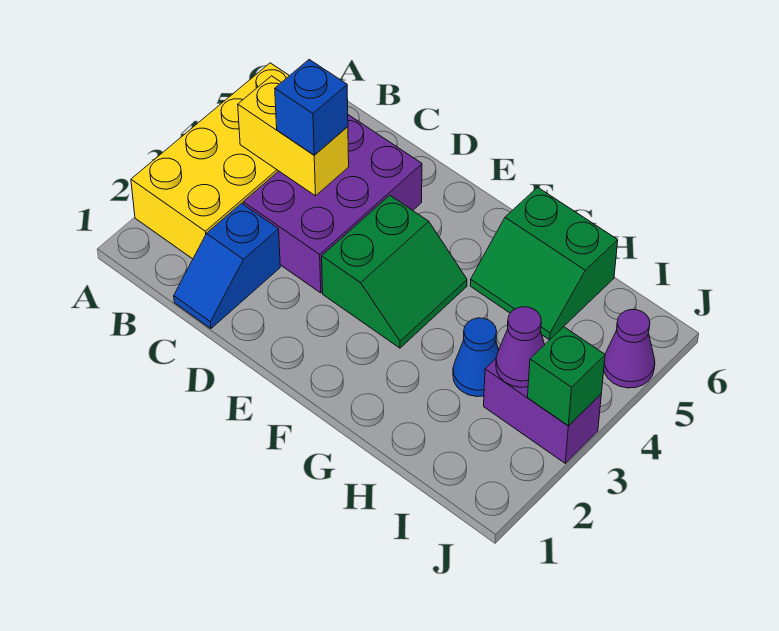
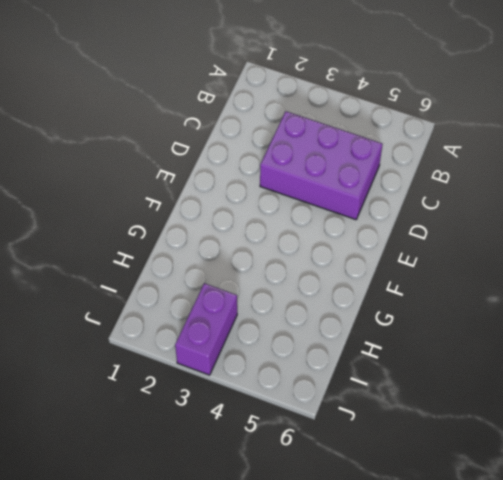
none -> yellow brick A2:B5 level 1
none -> blue slope C1:C2 level 1 top 2
none -> green slope E3:F4 level 1 top E

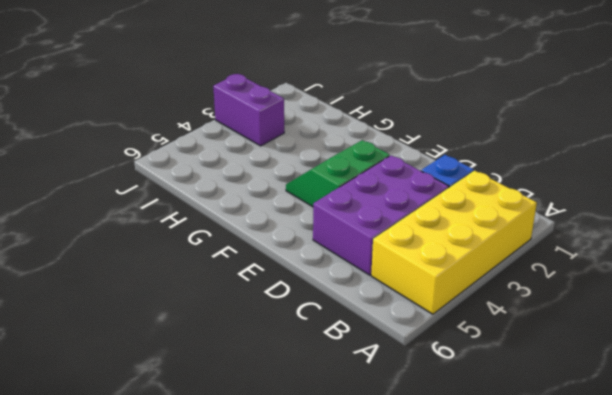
none -> green slope G5:H6 level 1 top 6
none -> blue cone H3 level 1
none -> purple cone J5 level 1

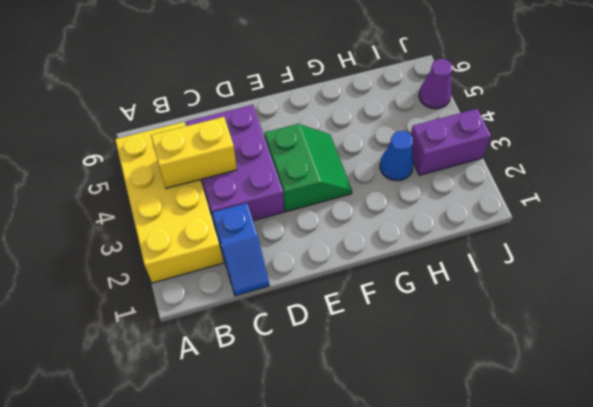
none -> green slope G5:H6 level 1 top 6
none -> purple cone I3 level 2
none -> green brick J3 level 2

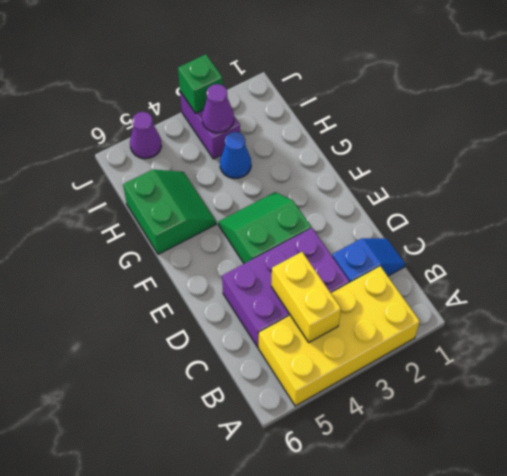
none -> blue brick C4 level 3

